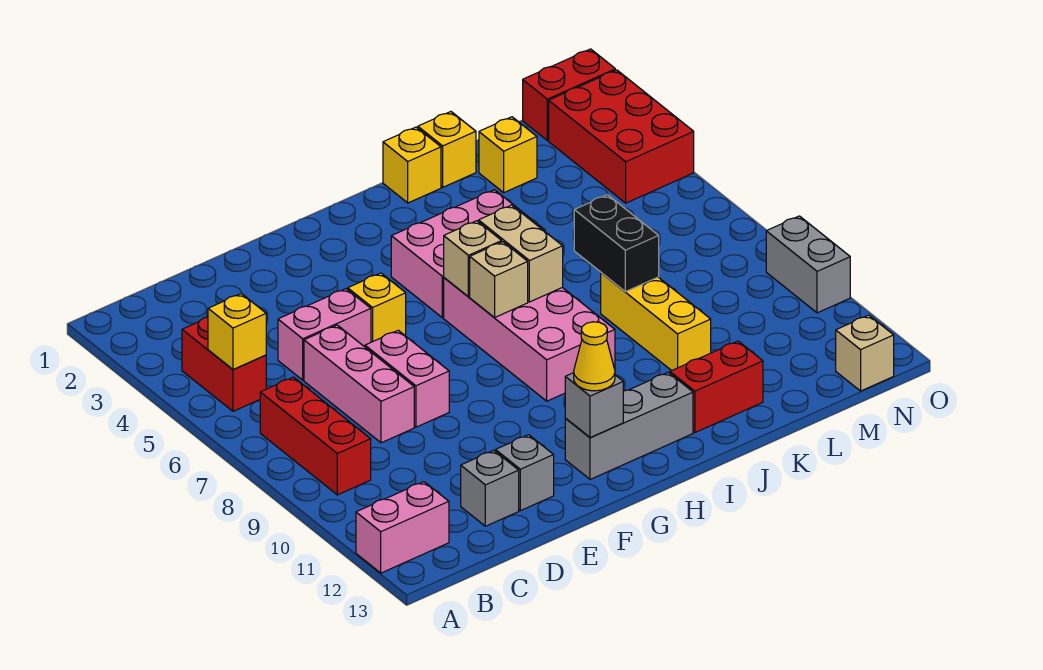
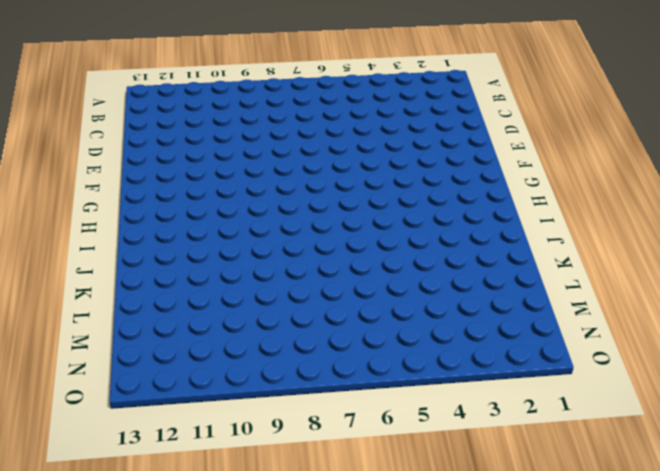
none -> pink brick A12:B12 level 1
none -> red brick B4:B5 level 1
none -> red brick B7:B9 level 1

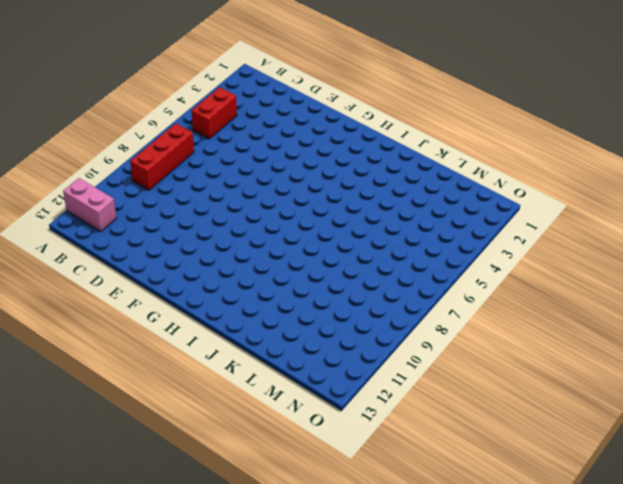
none -> pink brick D5:E5 level 1
none -> pink brick D6:D8 level 1
none -> grey brick D12 level 1

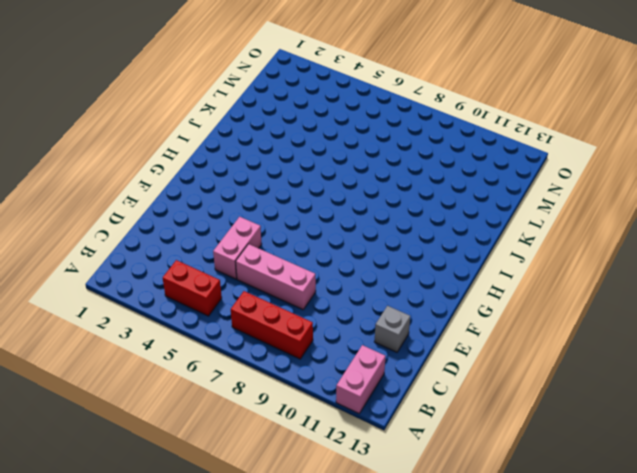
none -> pink brick E7:E8 level 1
none -> grey brick E12 level 1
none -> yellow brick F5 level 1

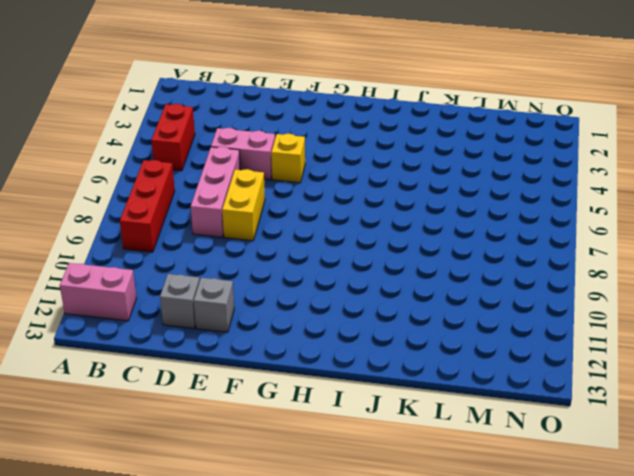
yellow brick E7:E8 level 1 -> pink brick E7:E8 level 1
none -> grey brick G12:I12 level 1
none -> pink brick H4:J5 level 1
none -> pink brick H6:I9 level 1

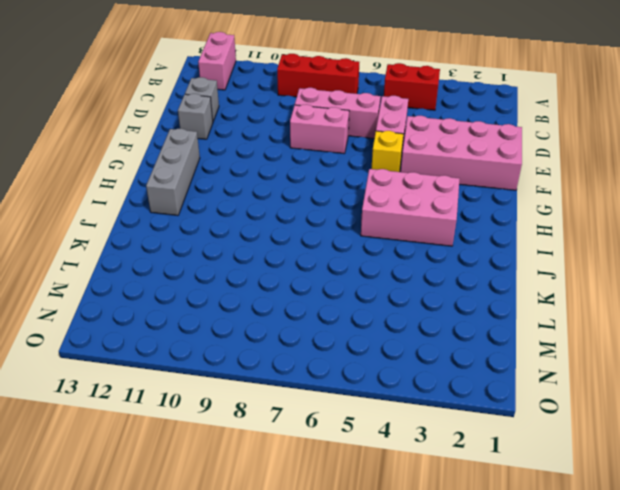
pink brick E1:F4 level 1 -> pink brick H6:I9 level 1
pink brick H3:I5 level 1 -> pink brick H4:J5 level 1
none -> yellow brick J1 level 1
none -> red brick J12:K12 level 1
none -> yellow brick K1 level 1

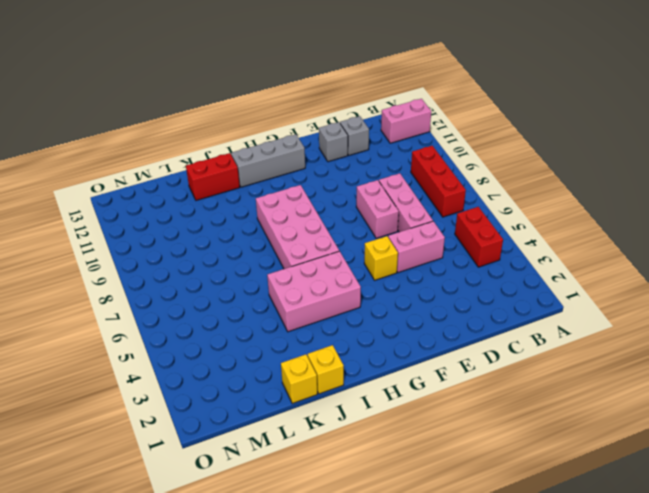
none -> yellow brick K8:K10 level 1
none -> yellow brick L2 level 1
none -> red brick N1:O1 level 1

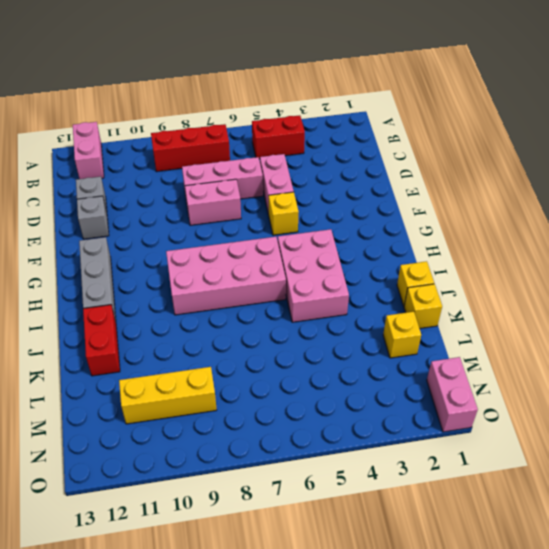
yellow brick M9:M11 level 1 -> yellow brick K8:K10 level 1
pink brick N1:O1 level 1 -> red brick N1:O1 level 1
none -> red brick N2:O4 level 1
none -> tan brick N13 level 1
none -> grey brick O9:O10 level 1

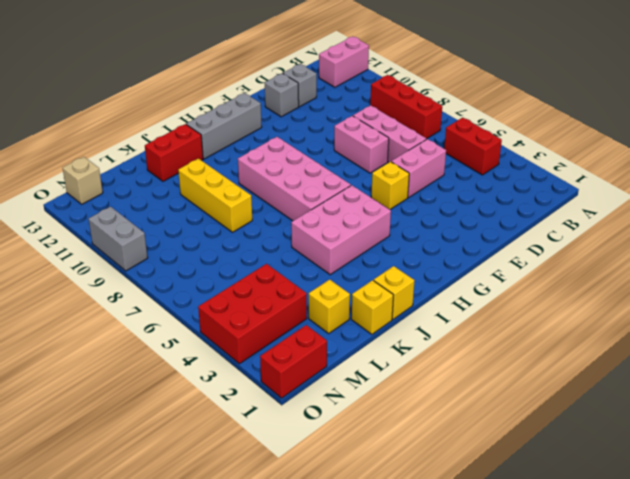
red brick M3:O4 level 1 -> red brick N2:O4 level 1
none -> yellow brick B5 level 2
none -> grey brick G12 level 2
none -> tan brick H6 level 2

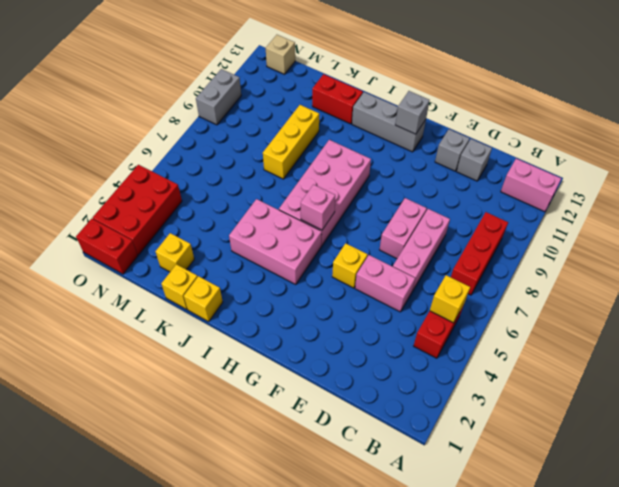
pink brick H6 level 2 -> tan brick H6 level 2
none -> tan brick H7 level 2
none -> tan brick I6:I7 level 2
none -> black brick K7:K8 level 2

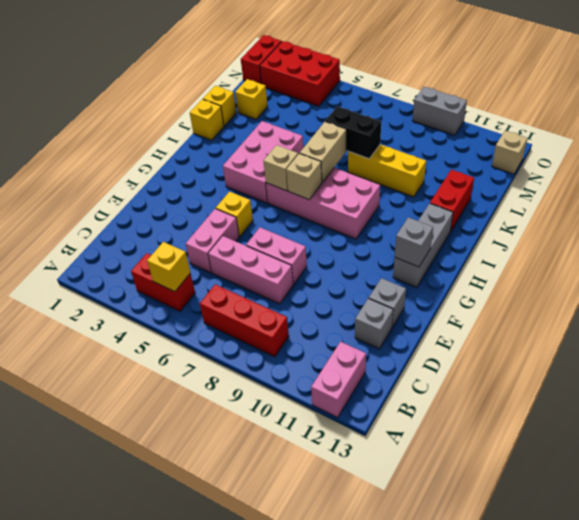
tan brick I7:J7 level 2 -> tan brick I6:I7 level 2
none -> yellow cone G12 level 3

